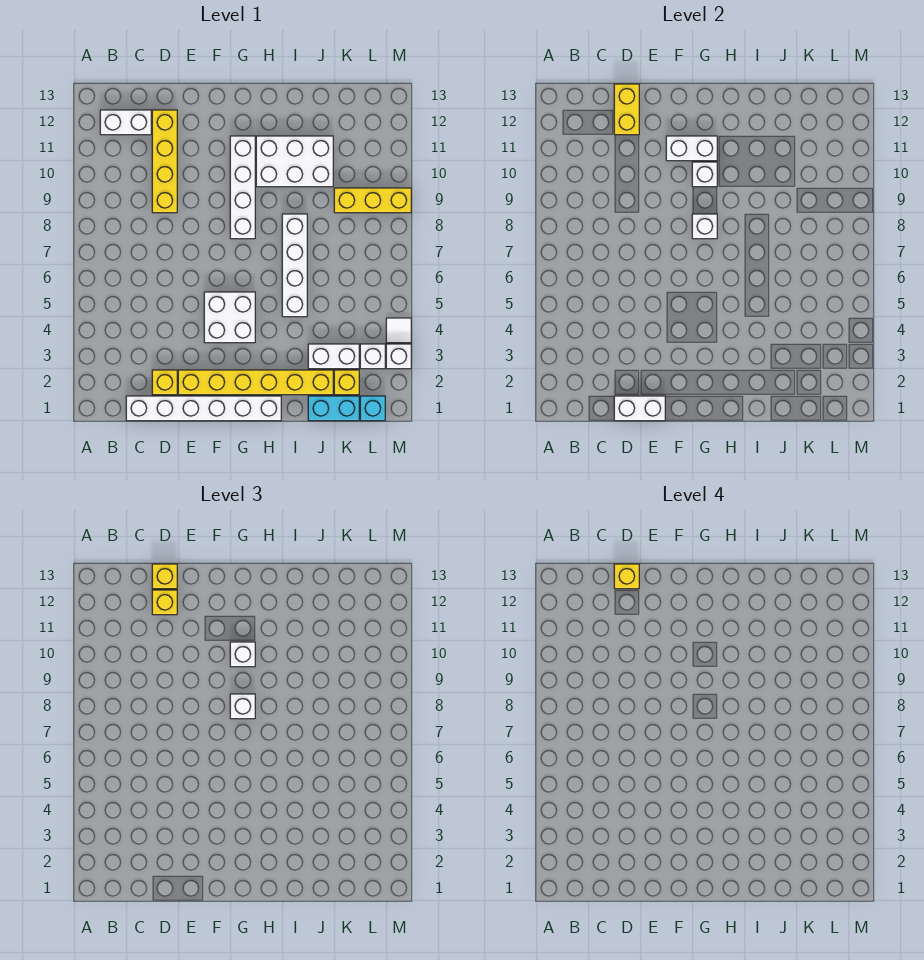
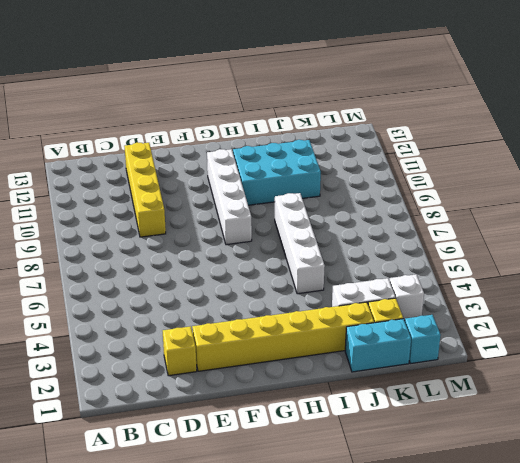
cyan brick H10:J11 level 1 -> white brick H10:J11 level 1
none -> white brick B12:C12 level 1
none -> white brick C1:H1 level 1
none -> white brick F4:G5 level 1

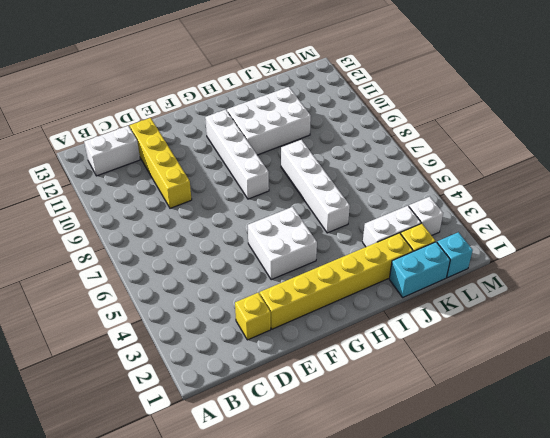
none -> white brick C1:H1 level 1
none -> yellow brick K9:M9 level 1
none -> white brick M3 level 1

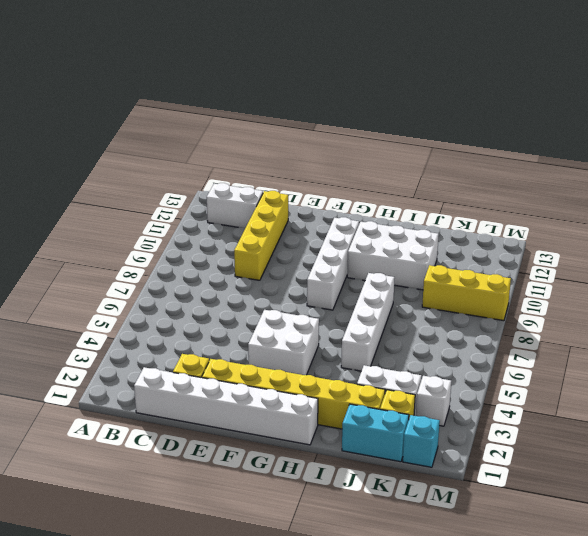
none -> white brick M3 level 1
none -> white tile M4 level 1
none -> white brick D1:E1 level 2

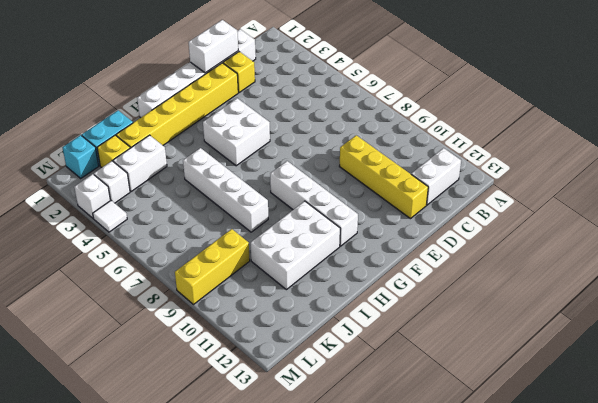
none -> yellow brick D12:D13 level 2
none -> white brick F11:G11 level 2
none -> white brick G8 level 2

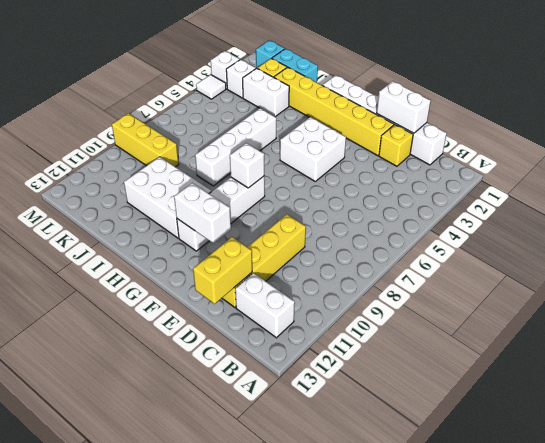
none -> white brick G10 level 2
none -> yellow brick D12 level 3
none -> yellow brick D13 level 3

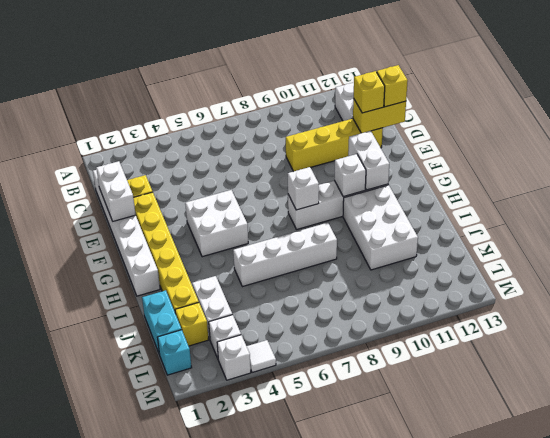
none -> yellow brick K9:M9 level 1
none -> white brick G8 level 3
none -> white brick G10 level 3

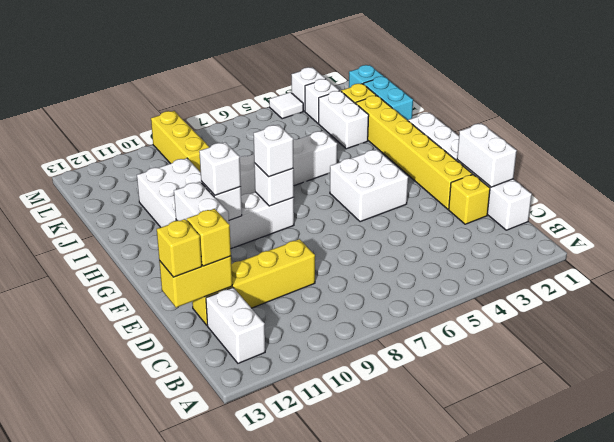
none -> yellow brick D13 level 4

